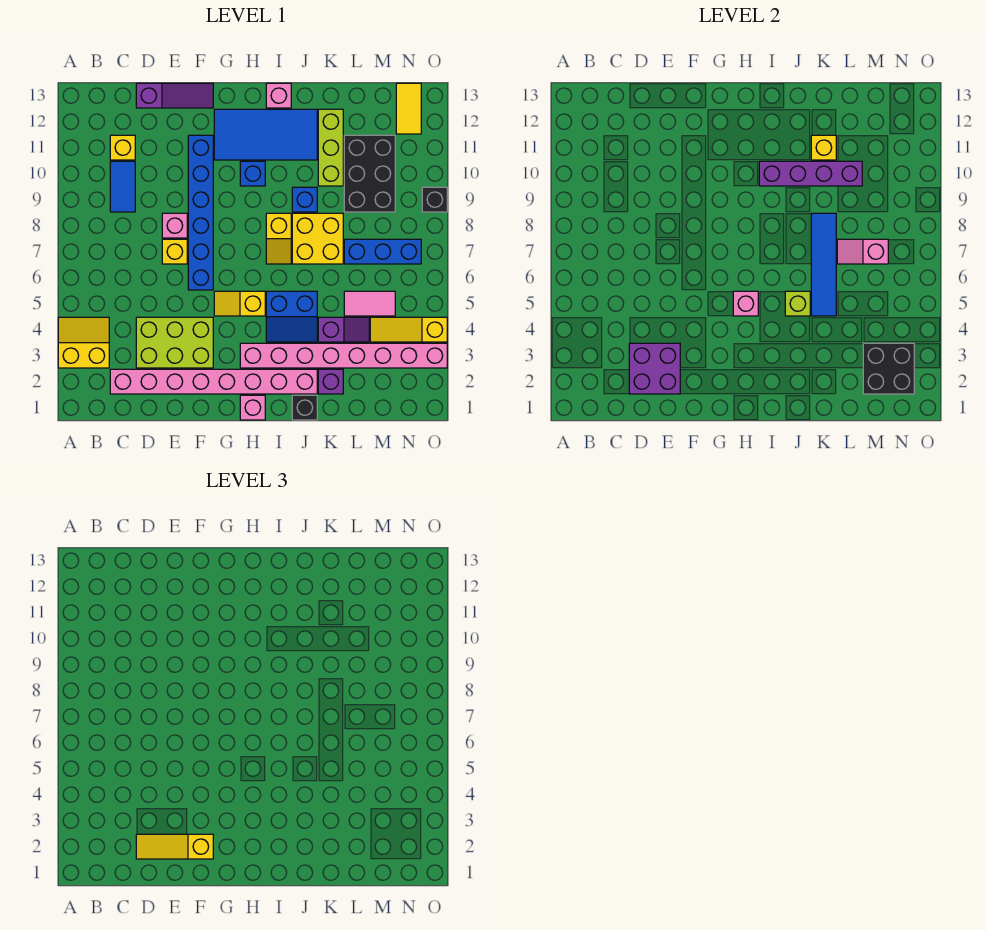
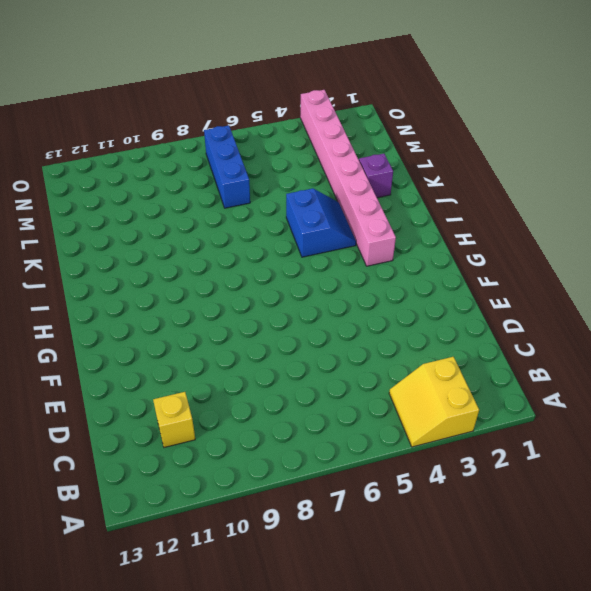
none -> pink brick C2:J2 level 1
none -> blue tile C9:C10 level 1
none -> lime brick D3:F4 level 1
none -> purple slope D13:F13 level 1 top D

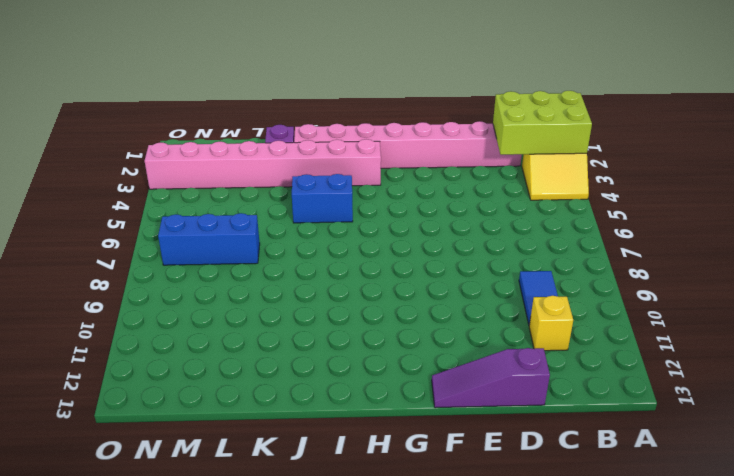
lime brick A2:C3 level 2 -> lime brick D3:F4 level 1
none -> yellow brick E7 level 1
none -> pink brick E8 level 1
none -> blue brick F6:F11 level 1
none -> yellow slope G5:H5 level 1 top H

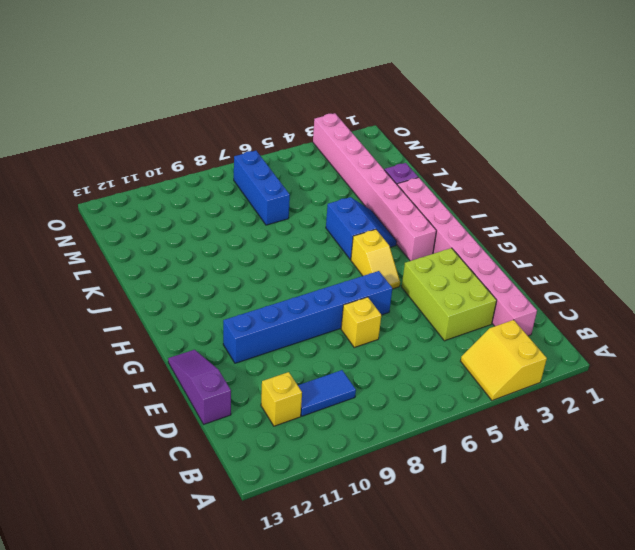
none -> pink brick E8 level 1
none -> blue tile G11:J12 level 1
none -> pink brick H1 level 1
none -> blue brick H10 level 1

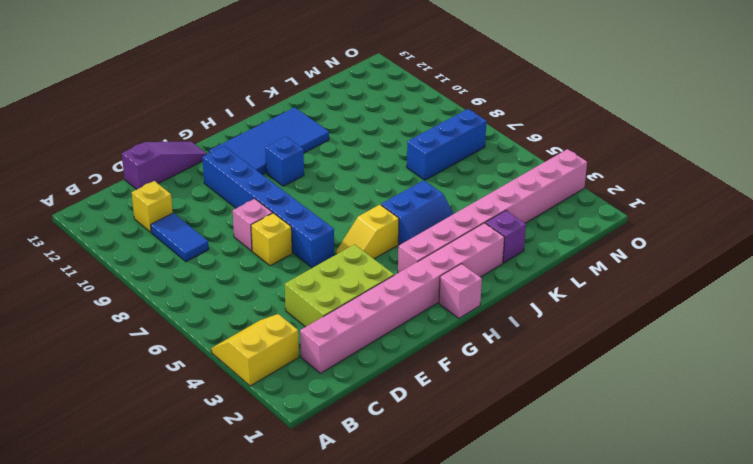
none -> yellow slope I7:I8 level 1 top 8
none -> pink brick I13 level 1
none -> black brick J1 level 1
none -> yellow brick J7:K8 level 1

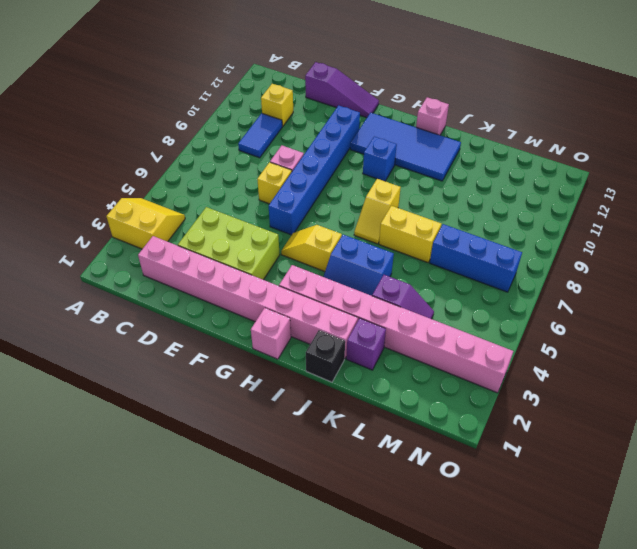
yellow brick J7:K7 level 1 -> yellow brick J7:K8 level 1
none -> blue brick J9 level 1
none -> lime brick K10:K12 level 1
none -> pink tile L5:M5 level 1
none -> black brick L9:M11 level 1

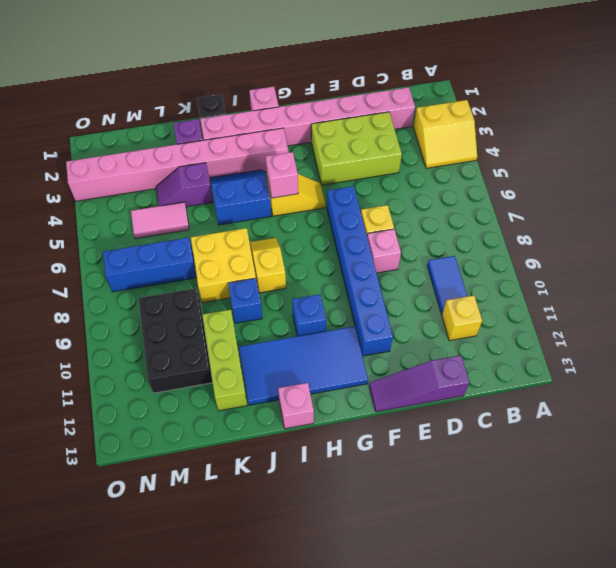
none -> yellow slope M4:O4 level 1 top O
none -> yellow tile N12:N13 level 1
none -> black brick O9 level 1
none -> purple brick D2:E3 level 2

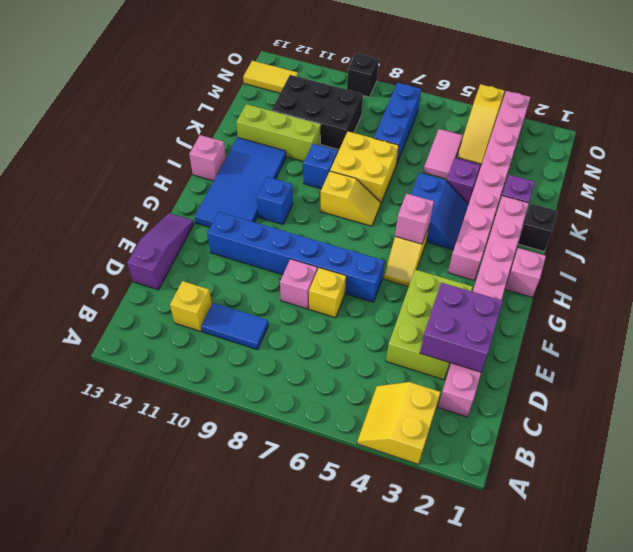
none -> purple brick I10:L10 level 2
none -> lime brick J5 level 2
none -> blue tile K5:K8 level 2
none -> yellow brick K11 level 2

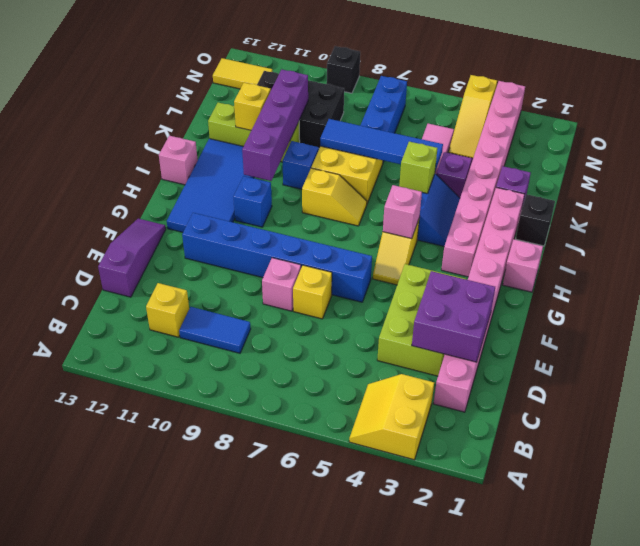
none -> pink slope L7:M7 level 2 top M
none -> black brick M2:N3 level 2
none -> yellow slope D2:F2 level 3 top F

